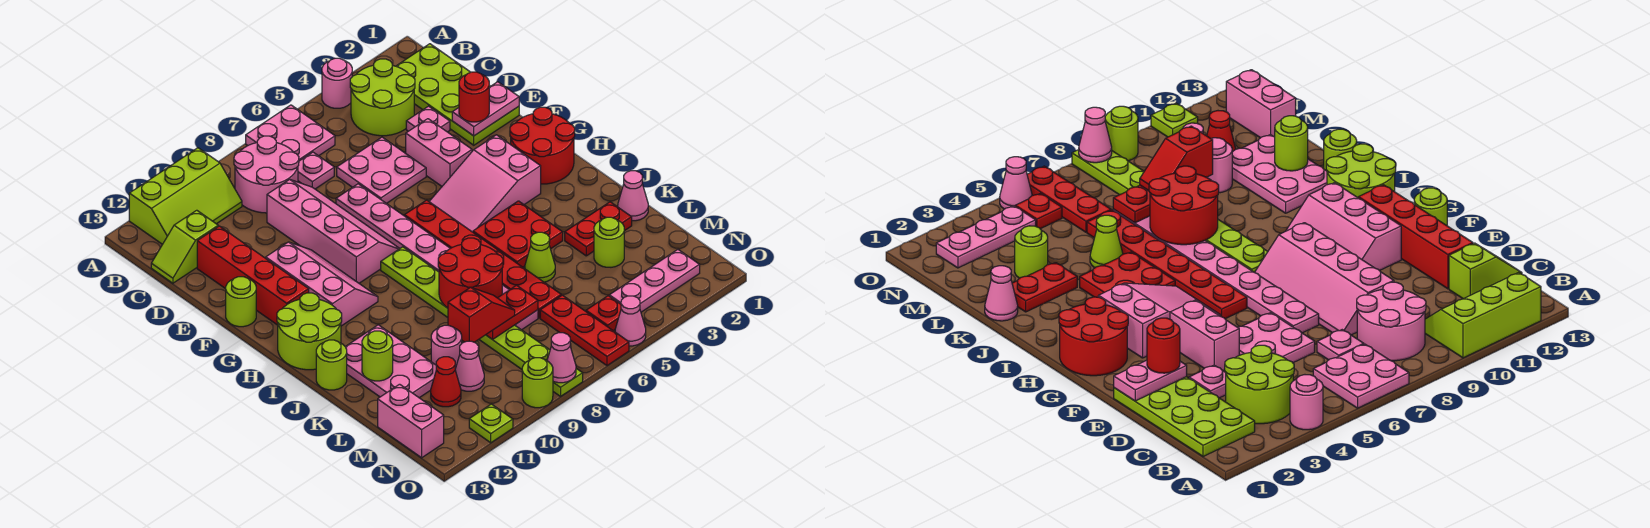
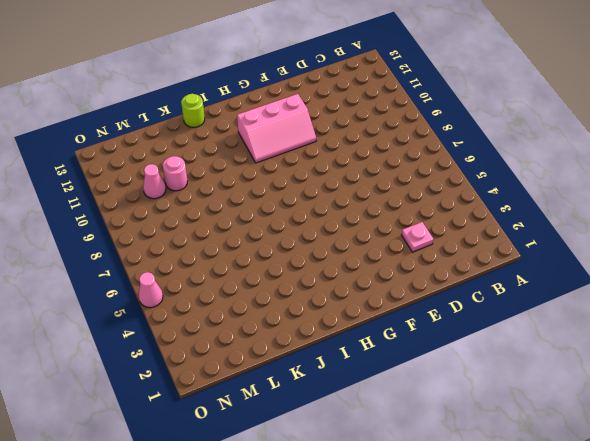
none -> pink round brick A4 level 1
none -> pink plate A6:B7 level 1
none -> lime slope A10:B12 level 1 top A
none -> lime plate B1:E2 level 1

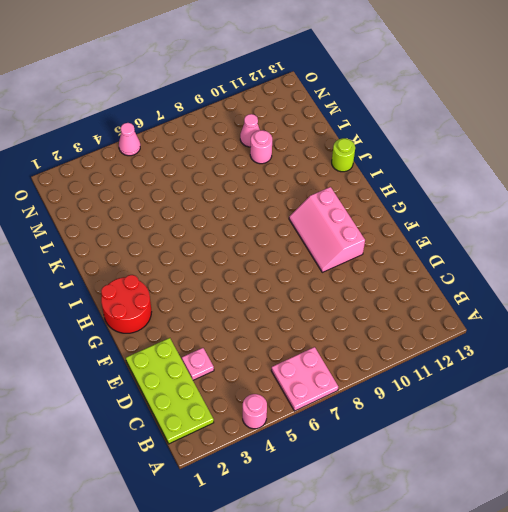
none -> lime slope A10:B12 level 1 top A
none -> lime round brick B3:C4 level 1
none -> pink round brick B8:C9 level 1
none -> pink plate C7 level 1

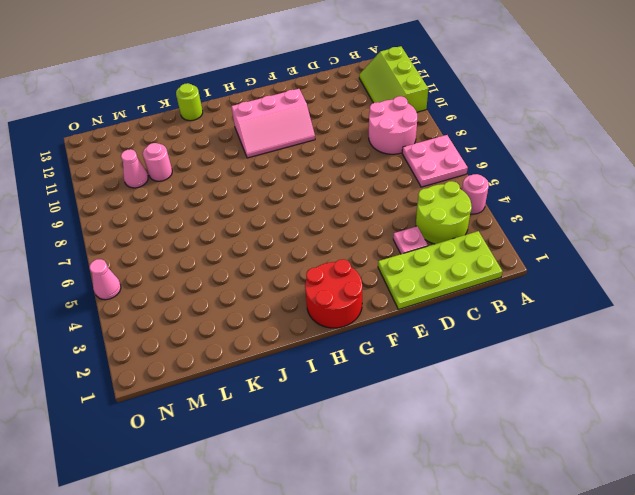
none -> pink plate C7 level 1
none -> lime slope C12:C13 level 1 top 12
none -> pink plate D5:E6 level 1
none -> pink slope D8:G9 level 1 top 9

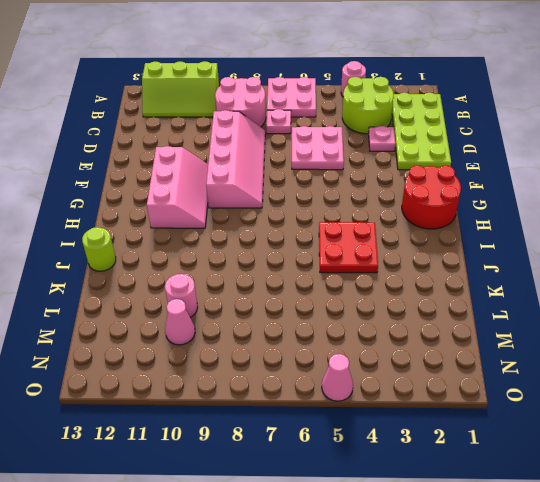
none -> lime slope C12:C13 level 1 top 12
none -> red brick D12:G12 level 1
none -> pink brick E4:F4 level 1
none -> pink plate E7:L7 level 1

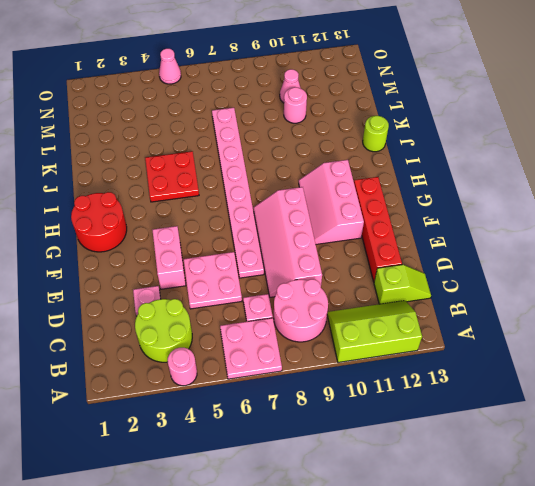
none -> lime plate B1:E2 level 1
none -> lime round brick F13 level 1
none -> pink slope G3:H5 level 1 top 3
none -> red plate G6:L6 level 1

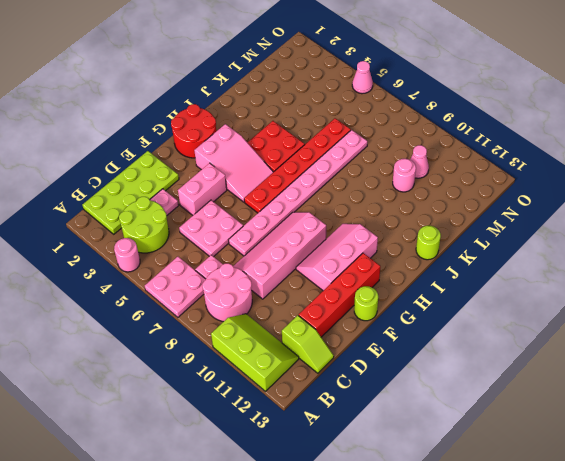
none -> lime plate H8:O8 level 1
none -> lime round brick H12:I13 level 1
none -> pink plate J11:L12 level 1
none -> pink cone K1 level 1

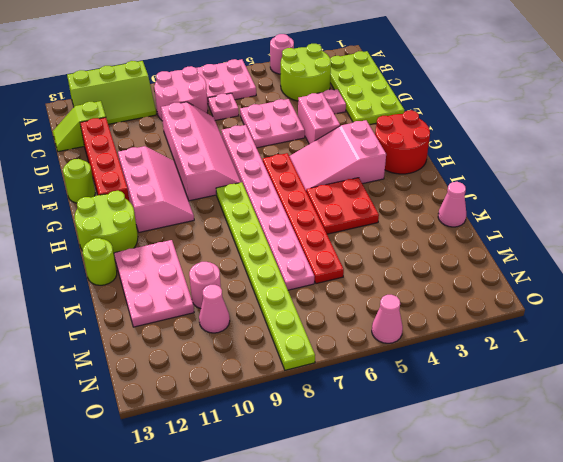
none -> red plate K2:K3 level 1
none -> lime cone K5 level 1
none -> lime round brick L3 level 1
none -> red plate M6:O6 level 1

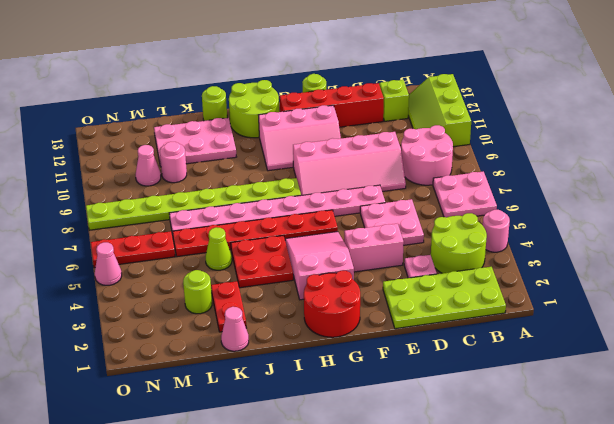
none -> pink plate C7 level 1
none -> red cone M11 level 1
none -> pink brick M13:N13 level 1
none -> pink plate N2:N4 level 1

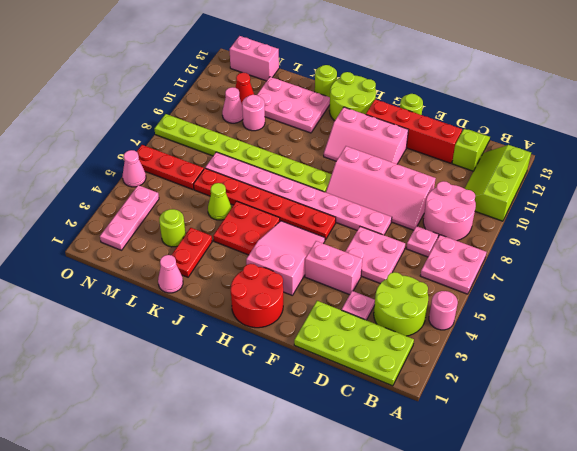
none -> red plate N5 level 1
none -> lime round brick O9 level 1
none -> lime plate O11 level 1
none -> pink plate E1:E2 level 2

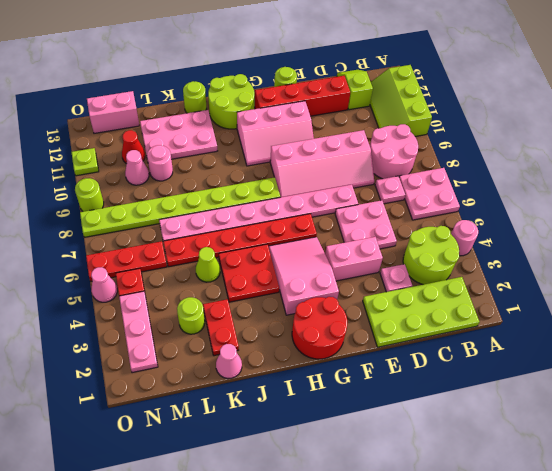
none -> pink plate E1:E2 level 2
none -> red round brick J7:K8 level 2
none -> lime round brick K12 level 2
none -> red plate L7:L8 level 2

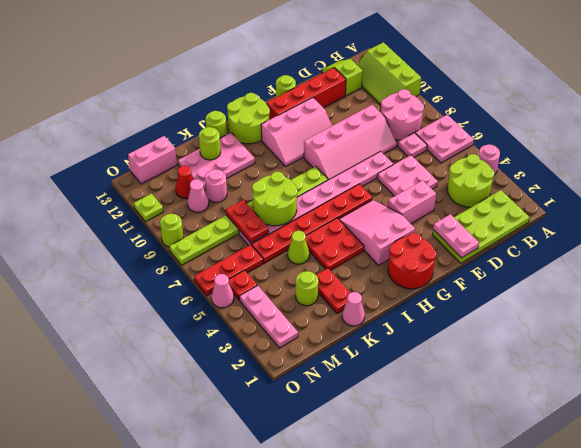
lime round brick J7:K8 level 2 -> red round brick J7:K8 level 2
none -> pink plate D3 level 1
none -> pink cone O8 level 2
none -> red round brick E2 level 3
none -> red slope L8:L9 level 3 top 9

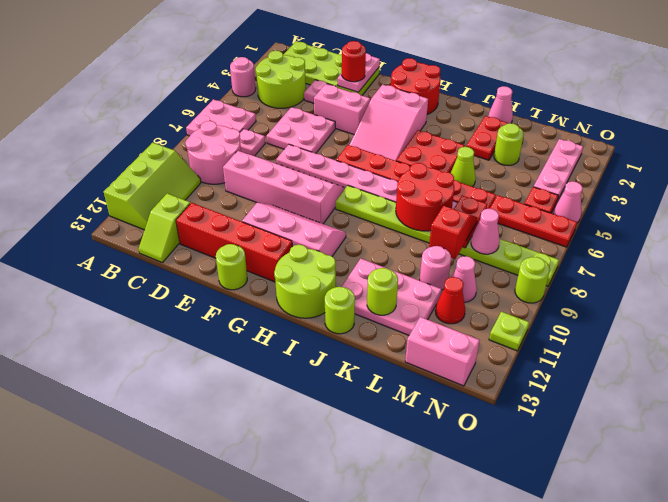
pink cone M8 level 2 -> pink cone O8 level 2

